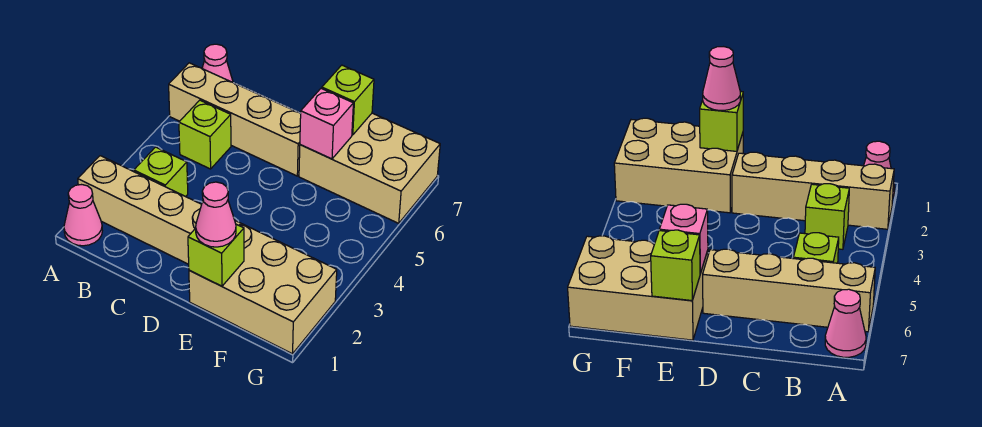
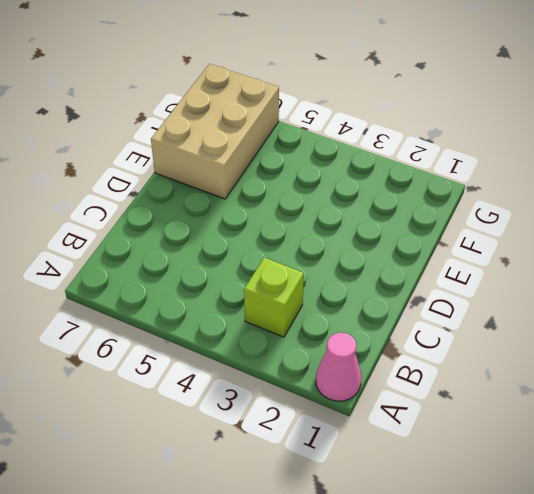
none -> tan brick A2:D2 level 1
none -> tan brick A6:D6 level 1
none -> pink cone A7 level 1

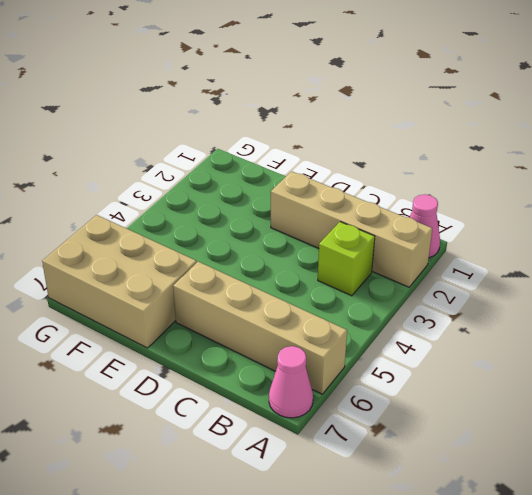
none -> lime brick B5 level 1
none -> tan brick E1:G2 level 1
none -> lime brick E1 level 2

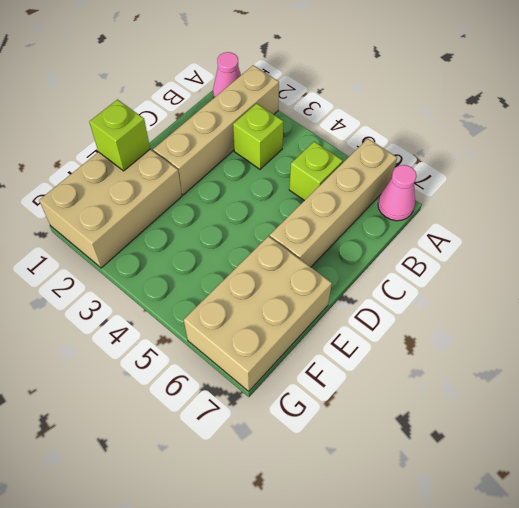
none -> pink brick E6 level 2
none -> lime brick E7 level 2
none -> pink cone E1 level 3

